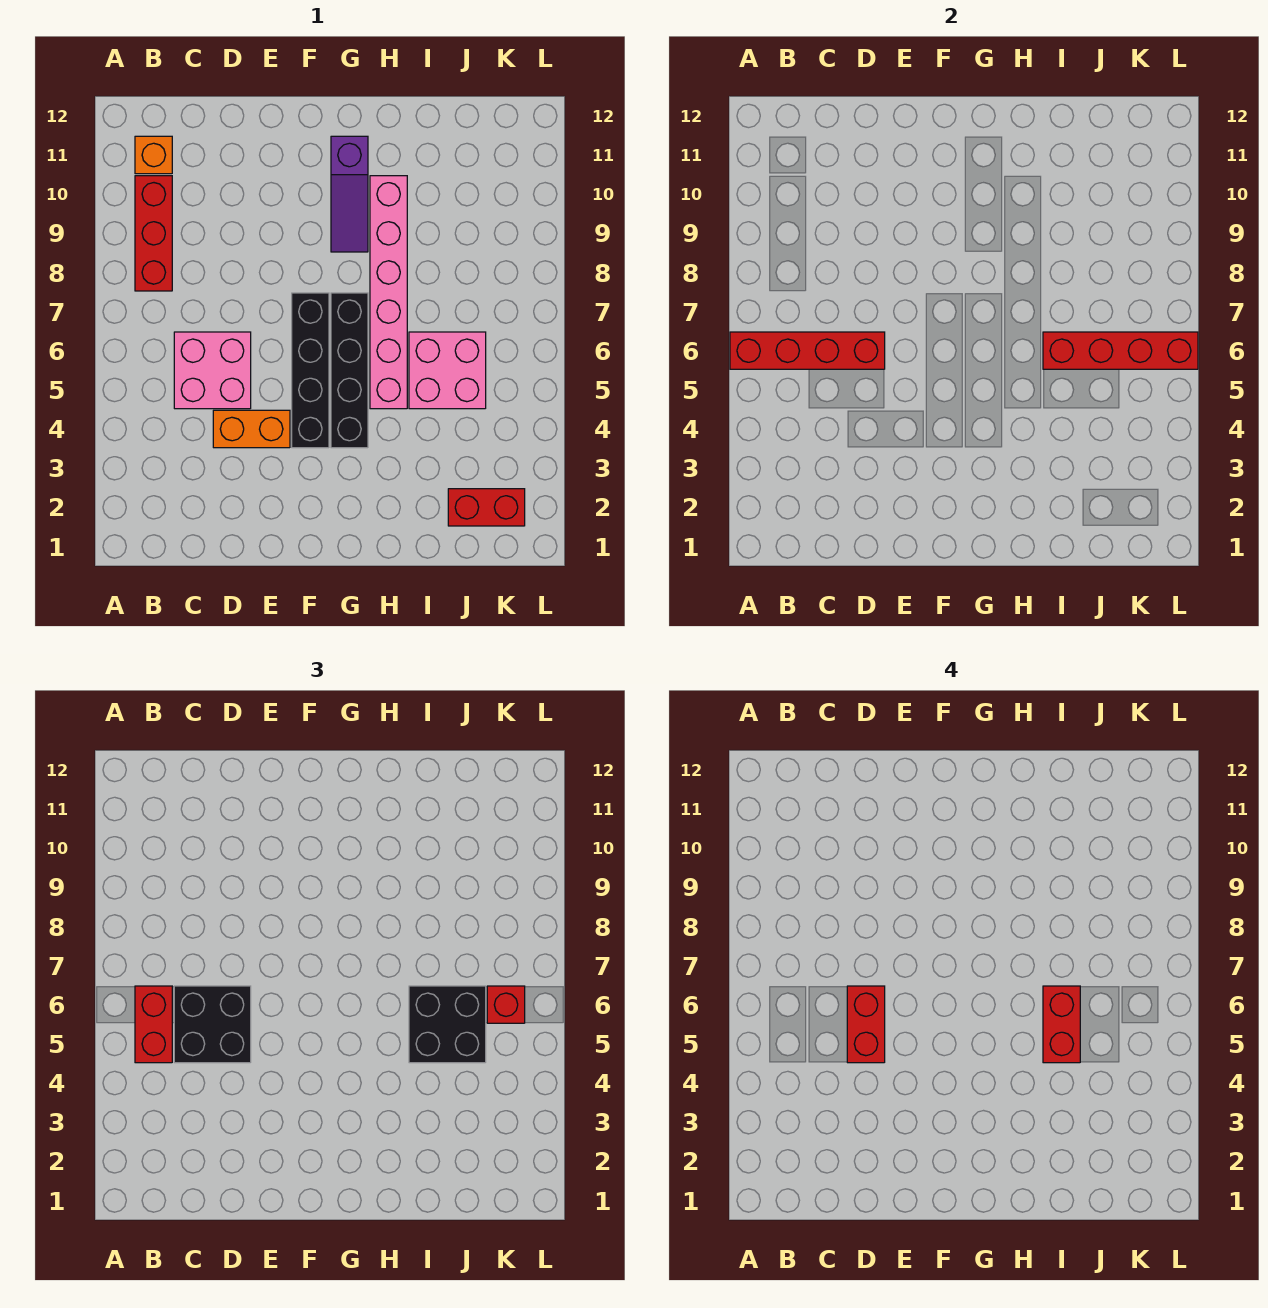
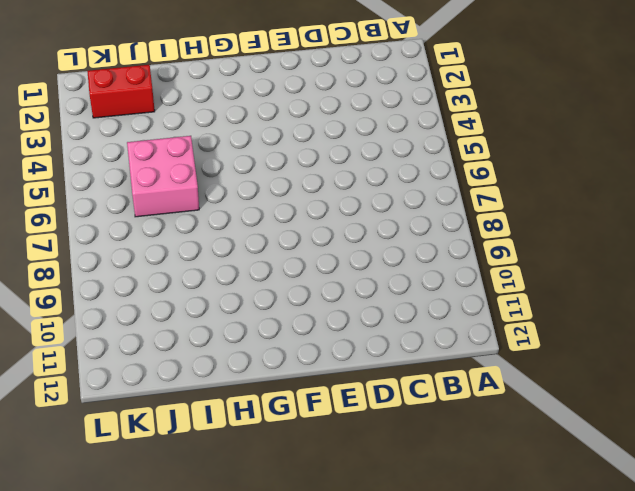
none -> red brick B8:B10 level 1
none -> orange brick B11 level 1
none -> pink brick C5:D6 level 1

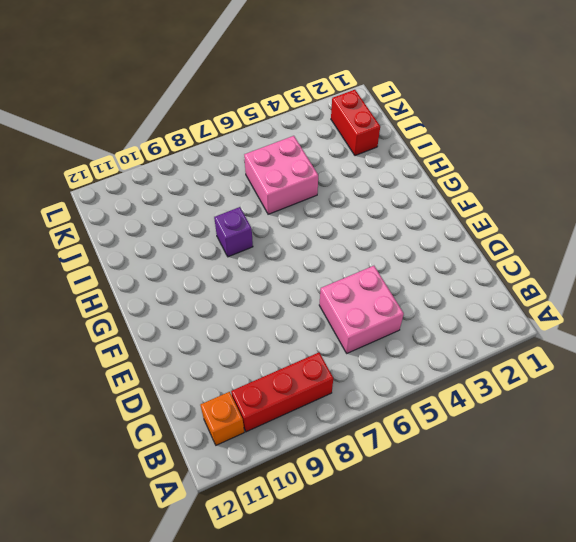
purple brick H8 level 1 -> pink brick H5:H10 level 1
none -> orange brick D4:E4 level 1
none -> black brick F4:F7 level 1
none -> black brick G4:G7 level 1

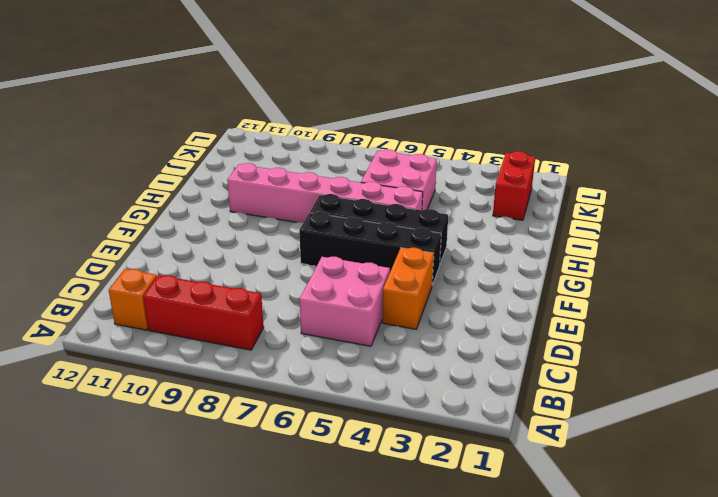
none -> purple slope G9:G11 level 1 top 11
none -> red brick A6:D6 level 2
none -> red brick I6:L6 level 2

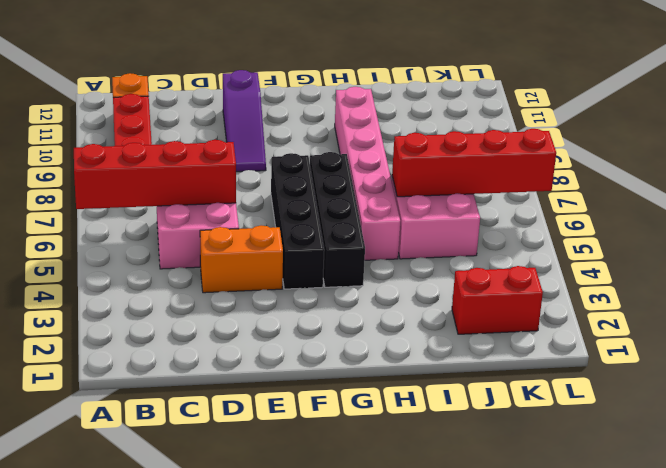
purple slope E9:E11 level 1 top 11 -> purple slope G9:G11 level 1 top 11
none -> red brick B5:B6 level 3
none -> black brick C5:D6 level 3
none -> black brick I5:J6 level 3

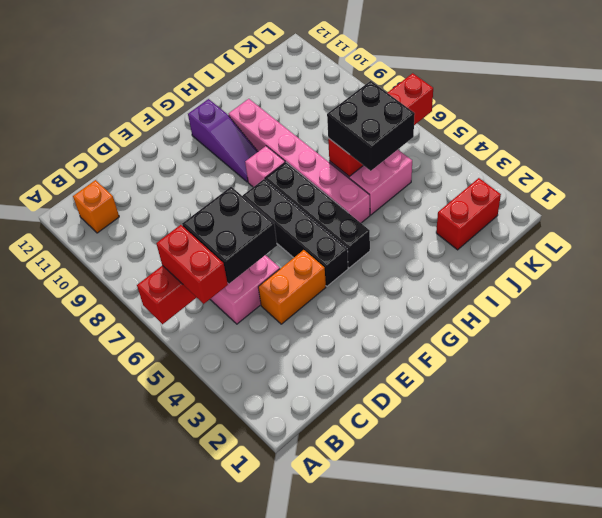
pink brick G8 level 1 -> none
none -> red brick B8:B10 level 1
none -> red brick K6 level 3
none -> red brick D5:D6 level 4

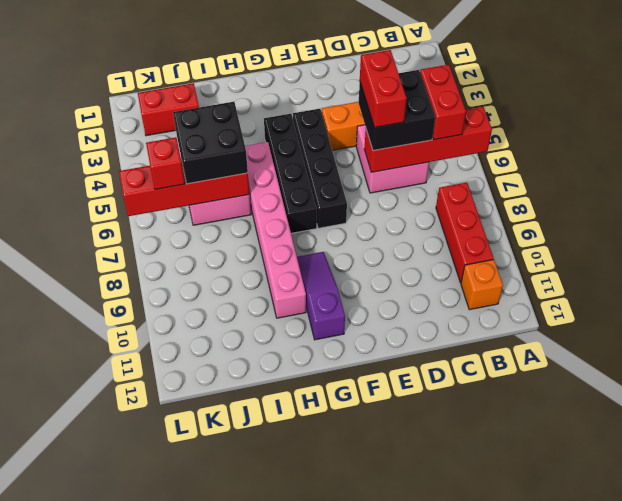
none -> red brick I5:I6 level 4

